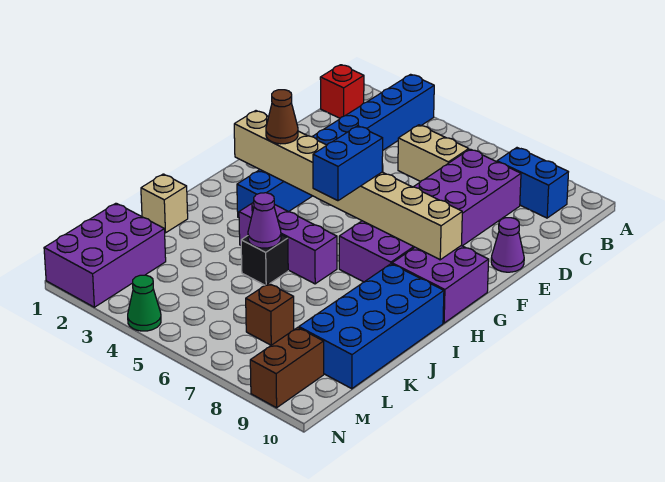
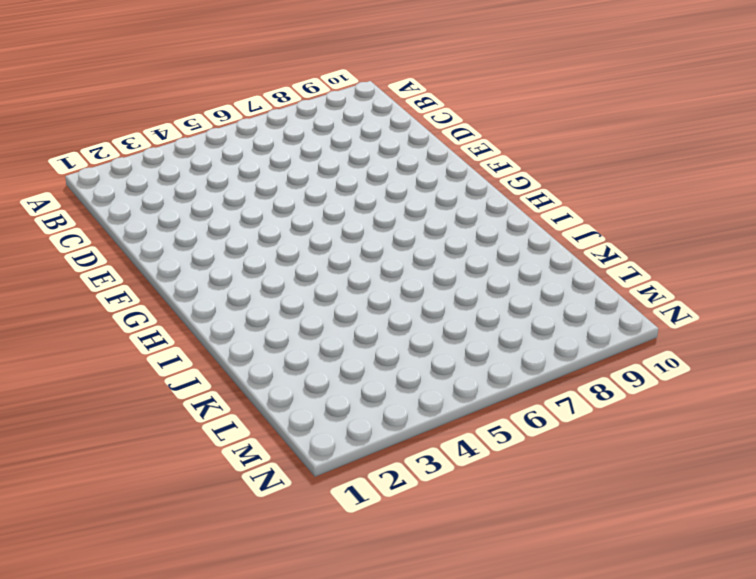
none -> blue brick A3:H3 level 1
none -> red brick B1 level 1
none -> blue brick B8:B9 level 1

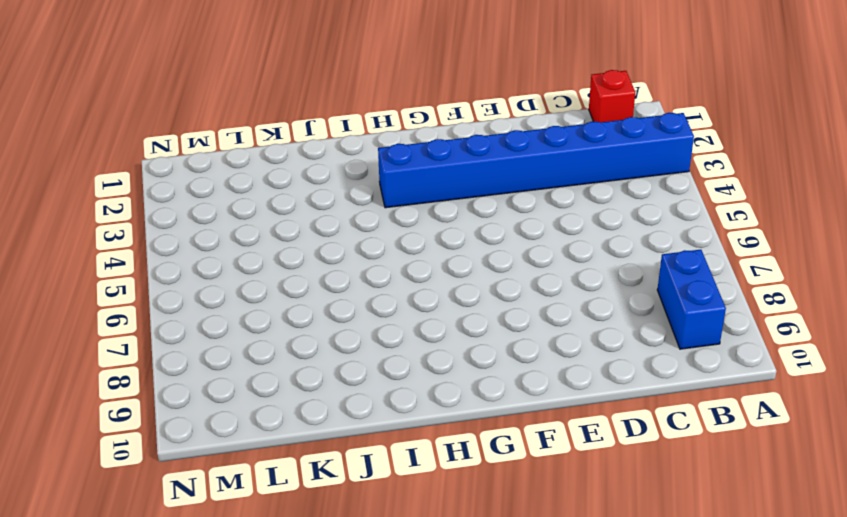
none -> tan brick C5:C6 level 1
none -> purple brick C7:H8 level 1
none -> purple cone E10 level 1

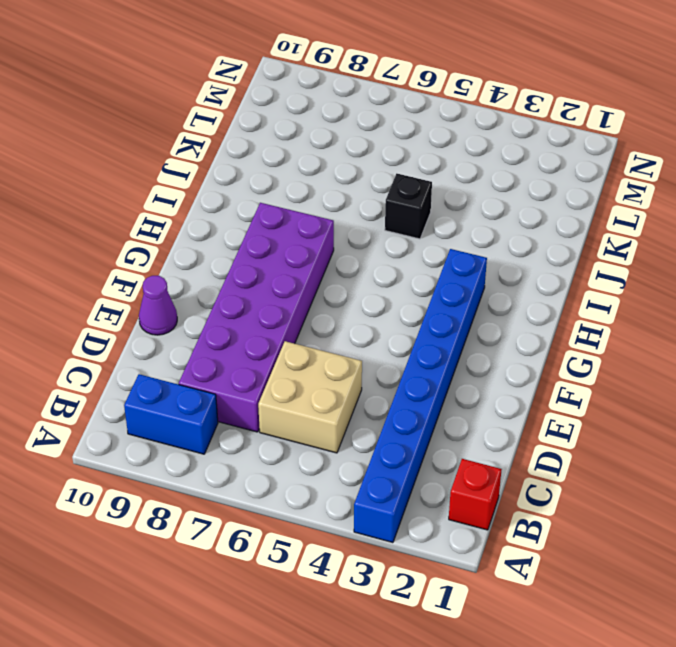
tan brick C5:D6 level 1 -> tan brick C5:C6 level 1
none -> purple brick G9:H10 level 1
none -> purple brick I4:I6 level 1
none -> blue brick I9:L10 level 1

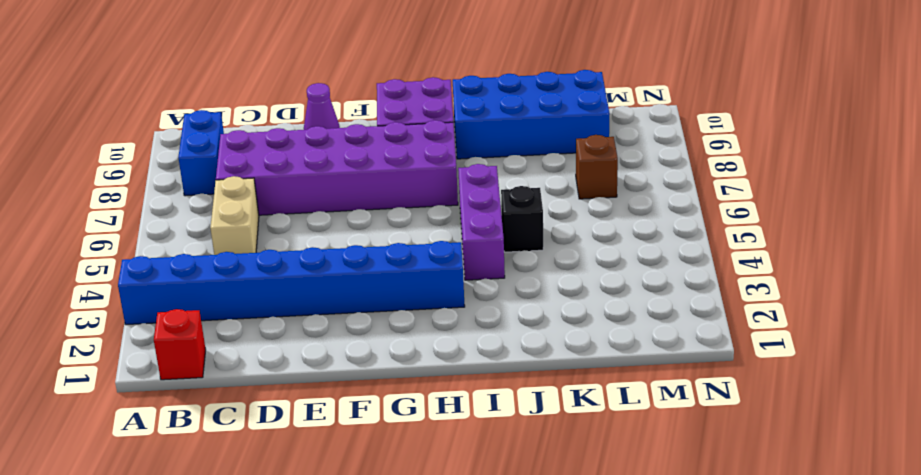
none -> tan brick J1 level 1
none -> purple brick L1:N2 level 1
none -> brown brick M9:N9 level 1

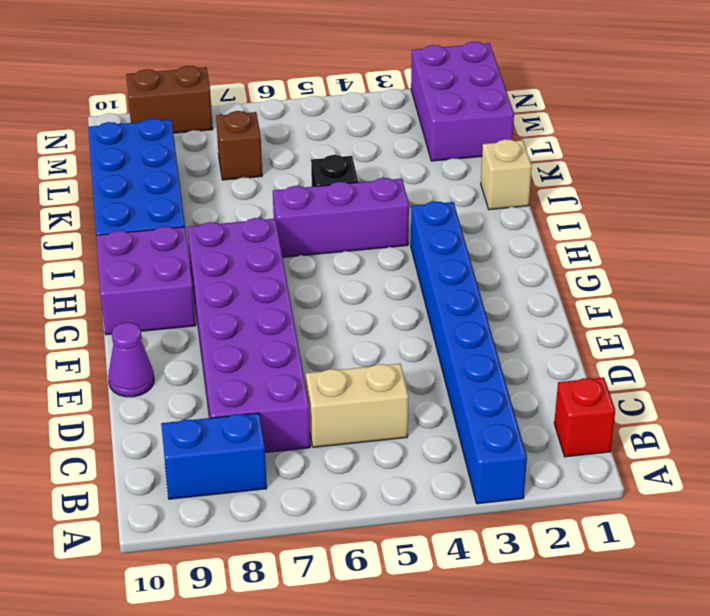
brown brick N8:N9 level 1 -> brown brick M9:N9 level 1
none -> green cone N4 level 1
none -> tan brick G2:G9 level 2
none -> purple cone J5 level 2

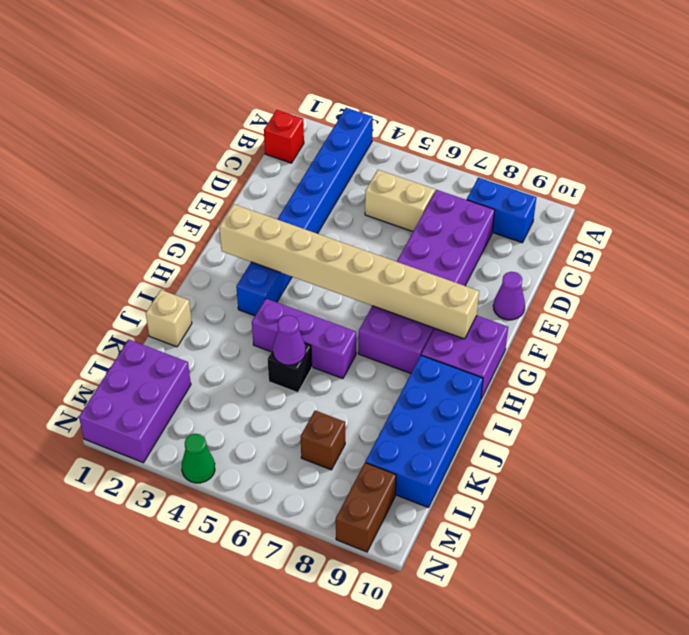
none -> brown cone G3 level 3
none -> blue brick G6:H6 level 3

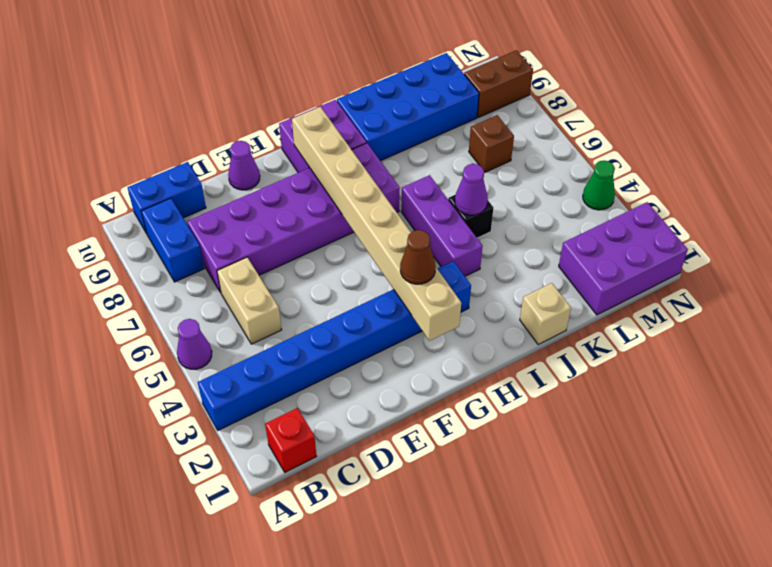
purple cone A5 level 1 -> none
blue brick B10:C10 level 1 -> blue brick G6:H6 level 3

